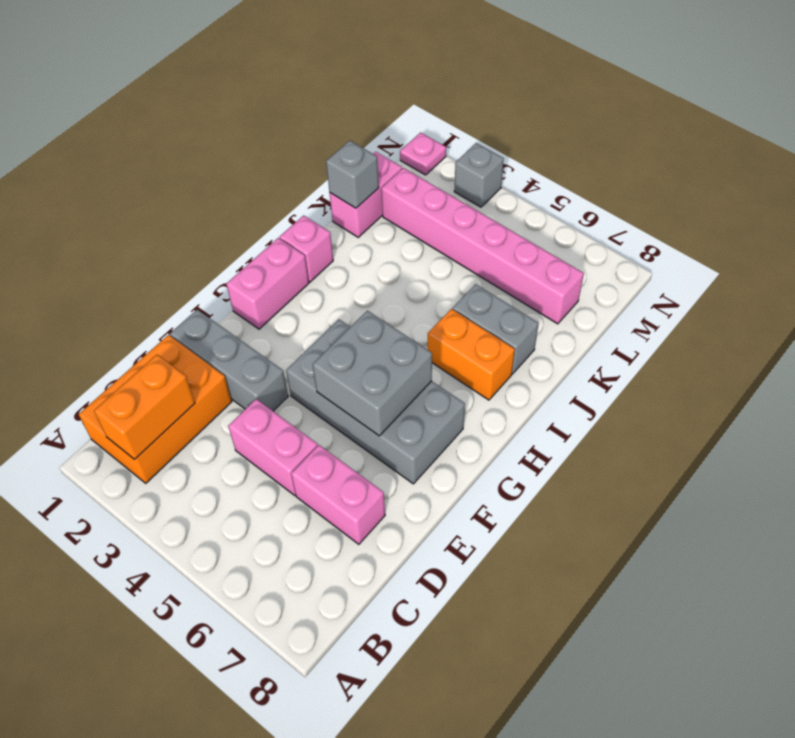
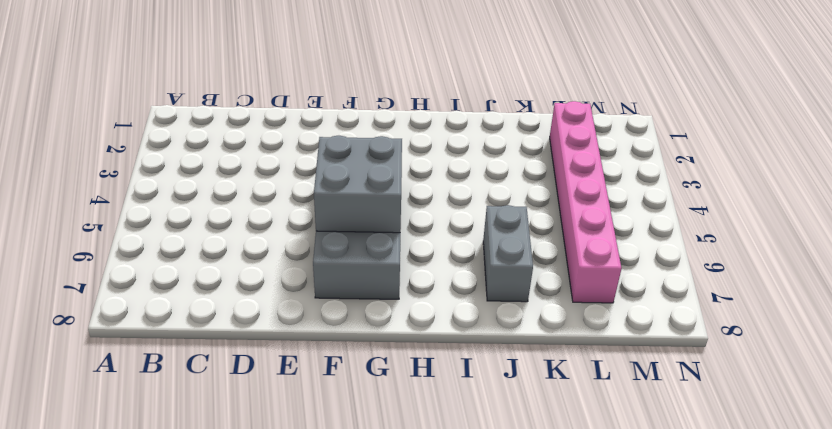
none -> orange brick B1:D2 level 1
none -> pink brick D4:D5 level 1
none -> pink brick D6:D7 level 1

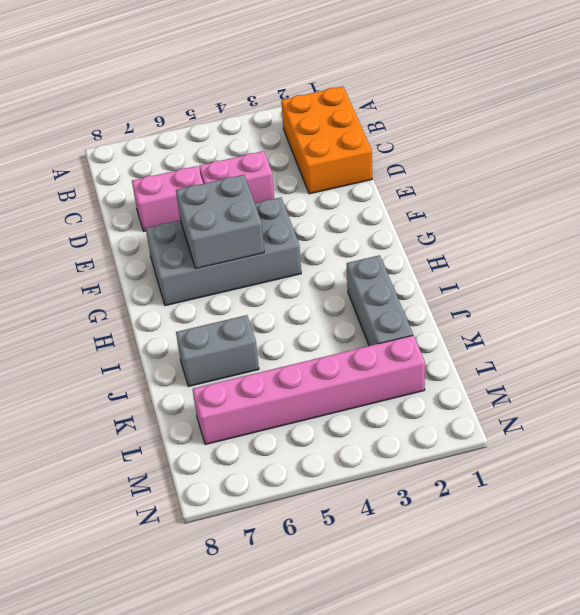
grey brick I2:K2 level 1 -> grey brick E1:E3 level 1
none -> pink brick G1:H1 level 1
none -> pink brick I1 level 1
none -> orange brick I6:I7 level 1

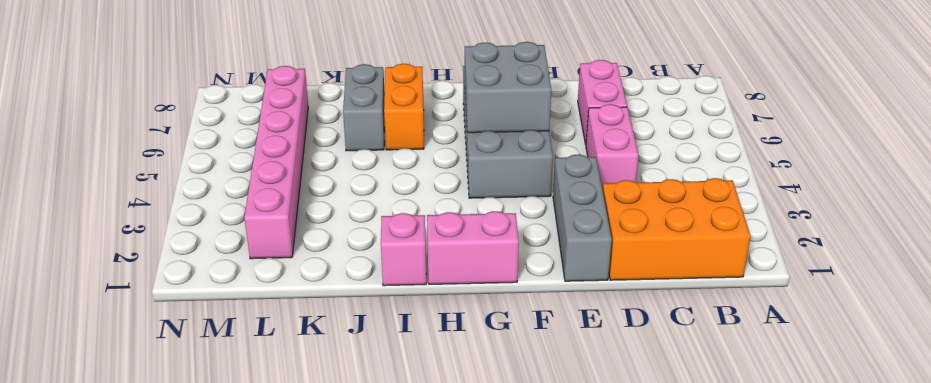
none -> pink brick K1:L1 level 1
none -> pink plate N1 level 1
none -> grey brick N3 level 1

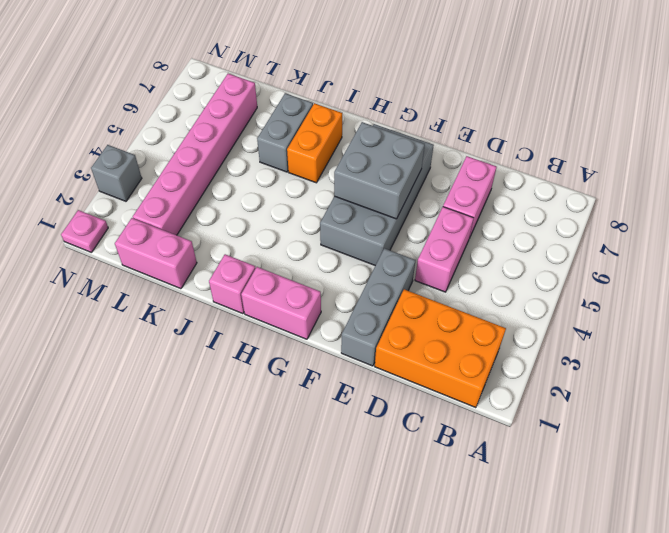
none -> orange brick B2:C2 level 2
none -> grey brick K1 level 2

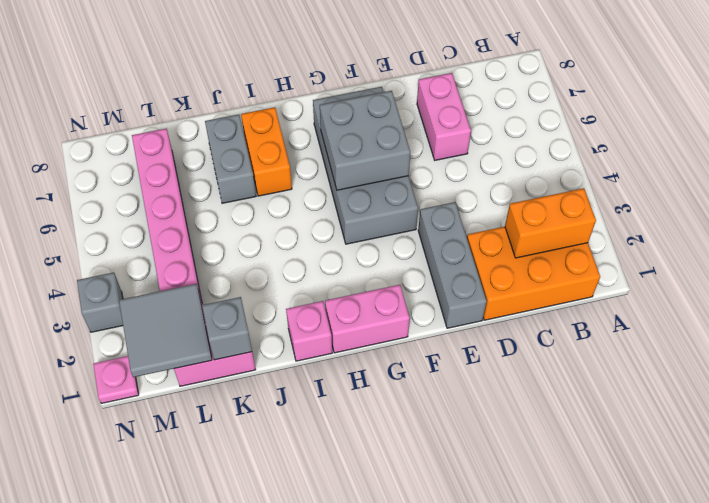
grey tile L1:M2 level 2 -> none
none -> pink brick D4:D5 level 1

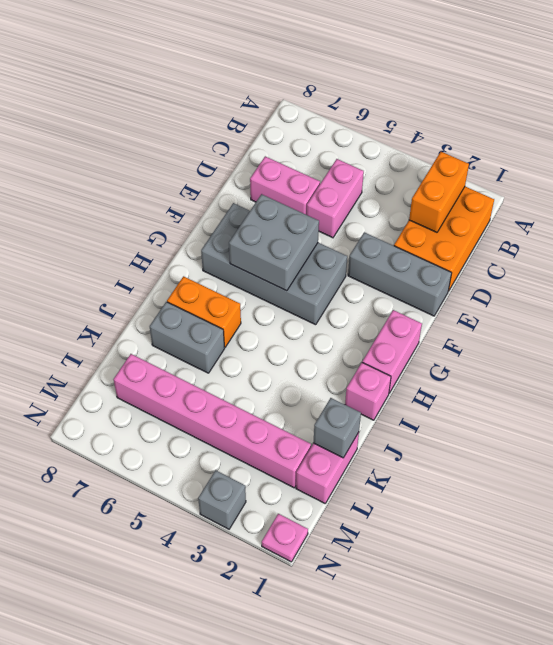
pink brick C5:D5 level 1 -> pink brick D4:D5 level 1

